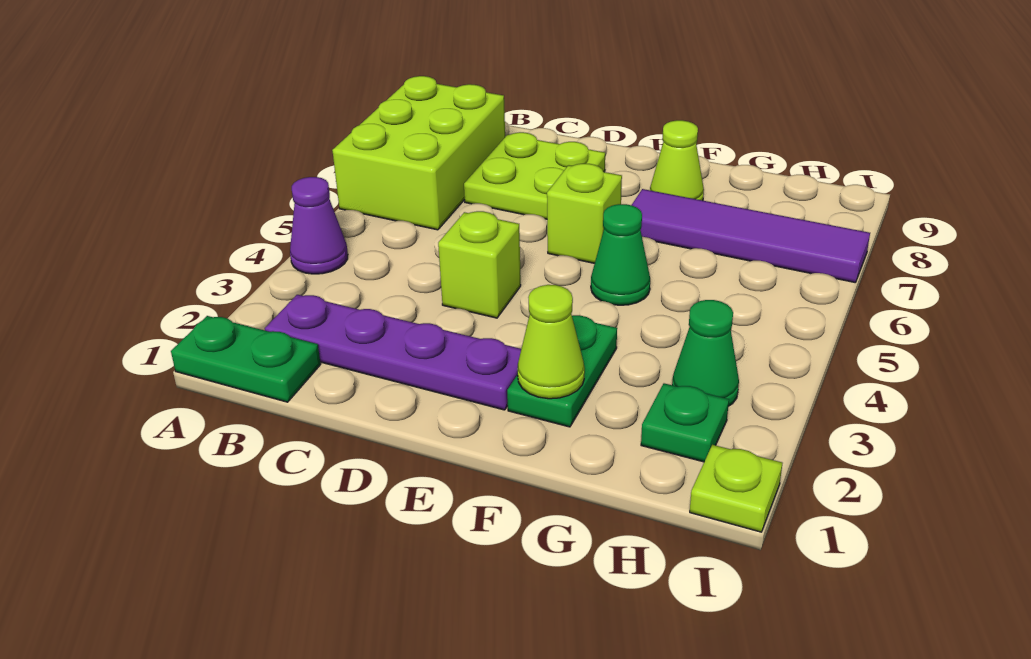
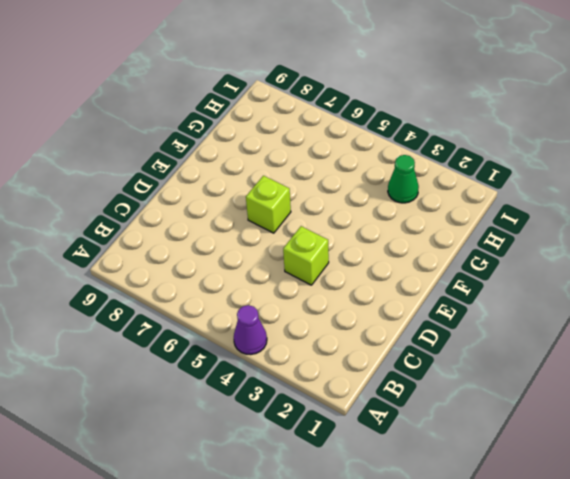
none -> green plate A1:B1 level 1
none -> lime brick A6:B8 level 1
none -> purple plate B2:E2 level 1

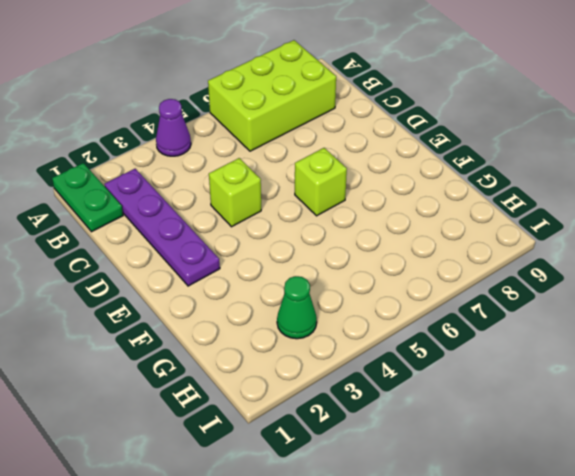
none -> lime plate C7:D8 level 1
none -> green plate F2:F3 level 1
none -> green cone F5 level 1

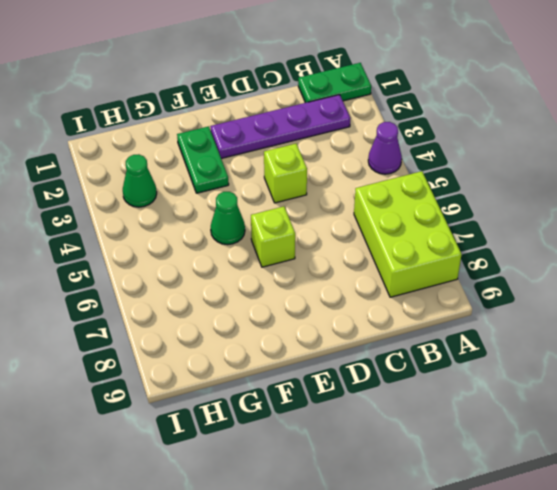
none -> lime plate C7:D8 level 1
none -> purple tile F7:I7 level 1
none -> lime cone F8 level 1

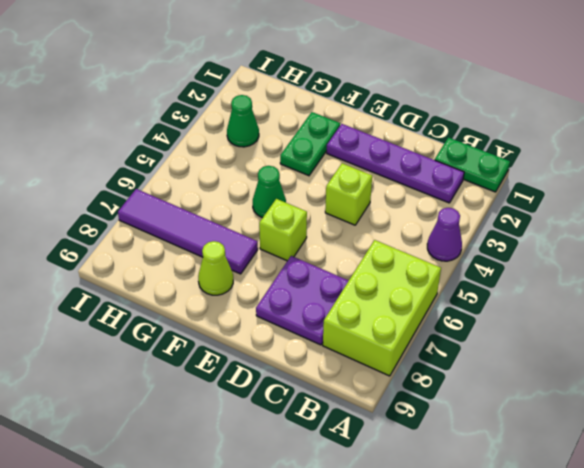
purple plate C7:D8 level 1 -> lime plate C7:D8 level 1
none -> green plate H2 level 1
none -> lime plate I1 level 1
none -> lime cone F2 level 2

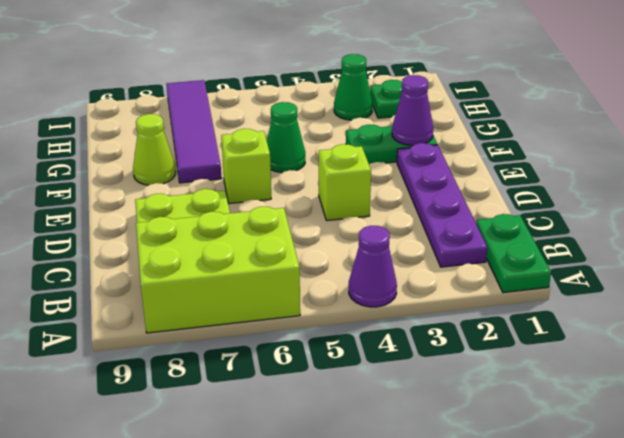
purple cone F2 level 2 -> lime cone F2 level 2
none -> lime plate I1 level 1

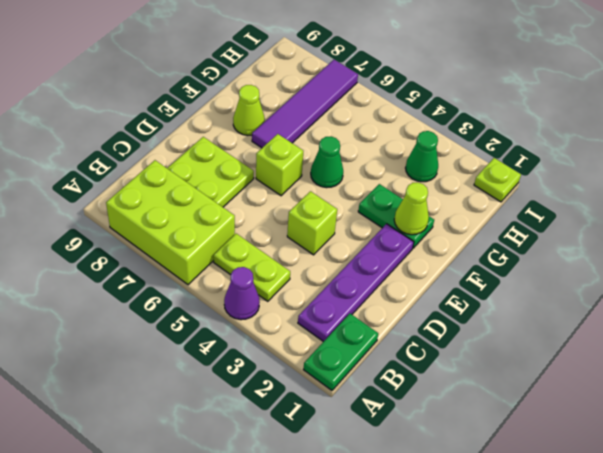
lime plate B4:B5 level 1 -> none
none -> green plate H2 level 1

